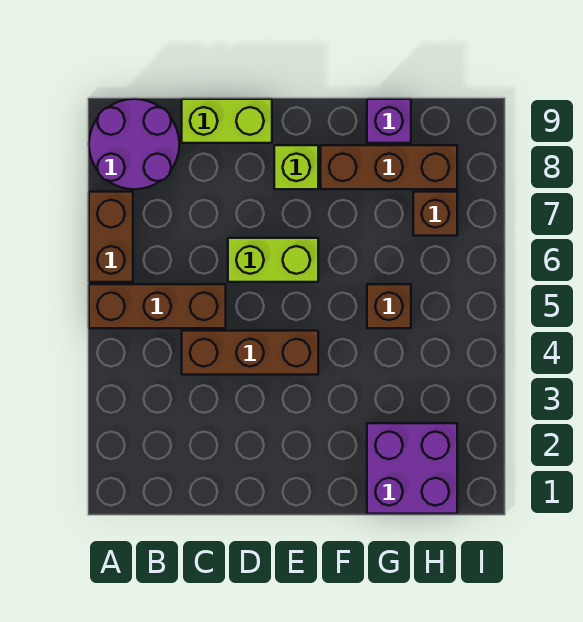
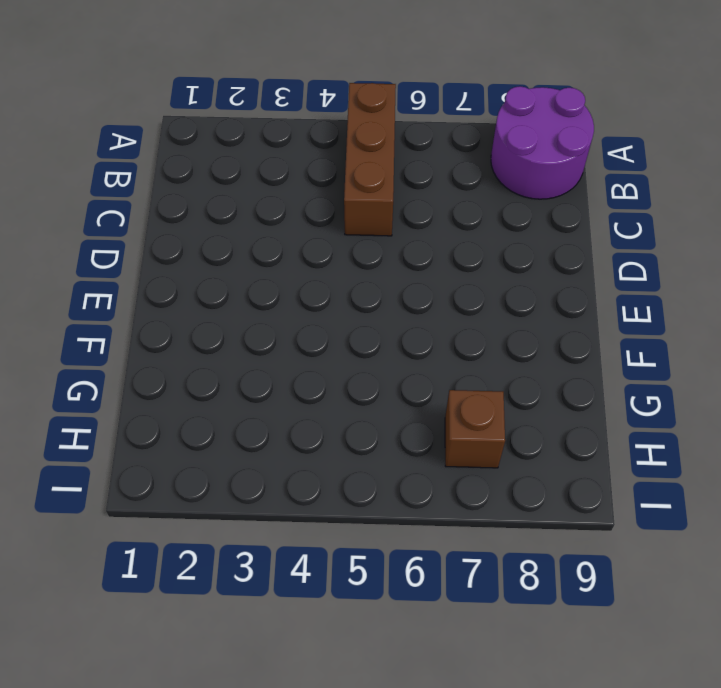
none -> brown brick A6:A7 level 1
none -> brown brick C4:E4 level 1
none -> lime brick C9:D9 level 1

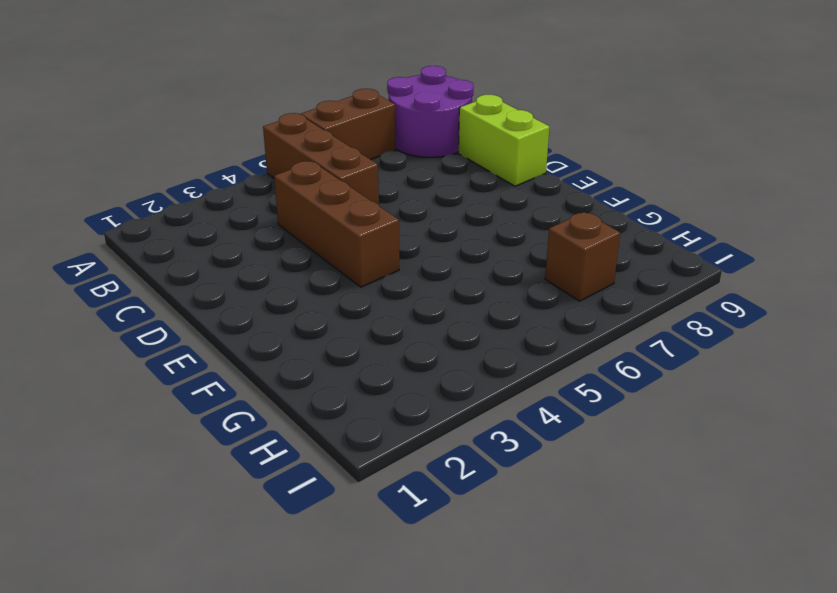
none -> lime brick D6:E6 level 1
none -> lime brick E8 level 1
none -> brown brick F8:H8 level 1

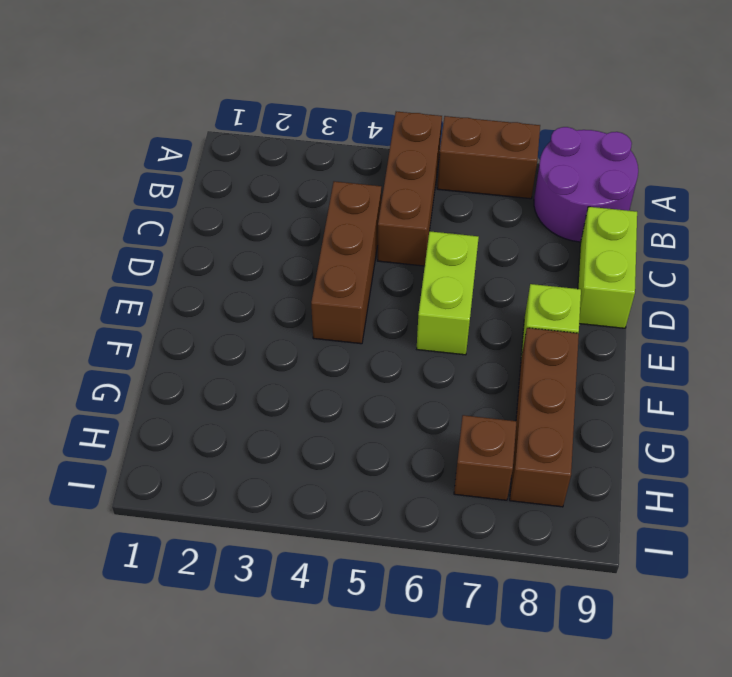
none -> purple brick G1:H2 level 1
none -> brown brick G5 level 1
none -> purple brick G9 level 1

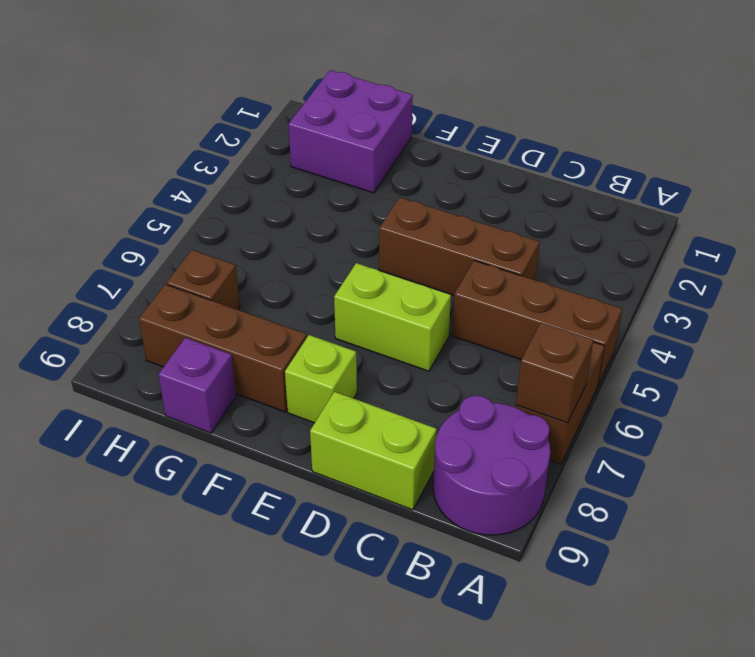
brown brick A7 level 2 -> brown brick G5 level 1

